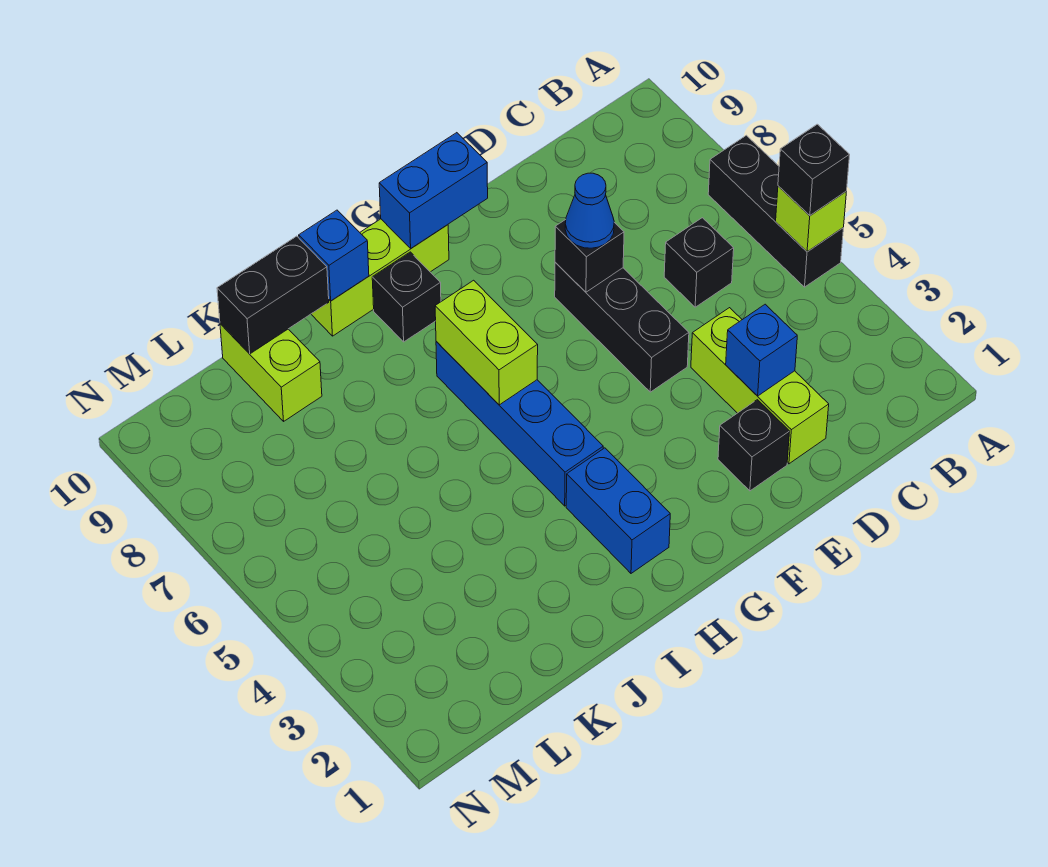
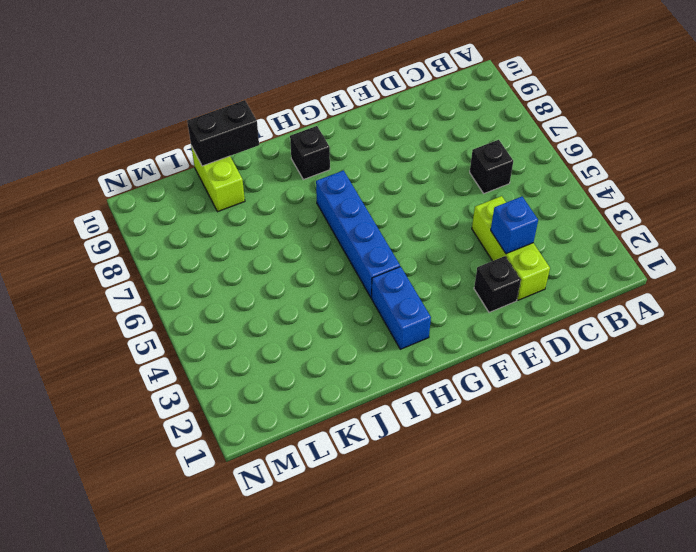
none -> black brick A5:A7 level 1
none -> black brick E5:E7 level 1
none -> lime brick G10:I10 level 1

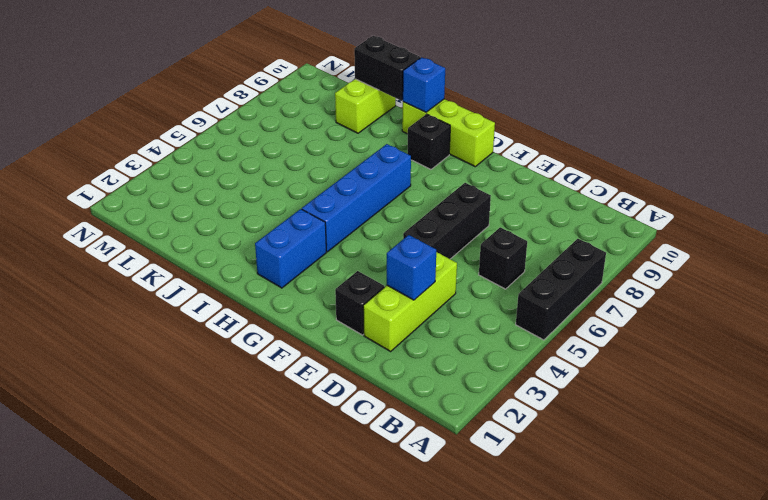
none -> lime brick A5 level 2
none -> black brick E7 level 2
none -> blue brick F10:G10 level 2

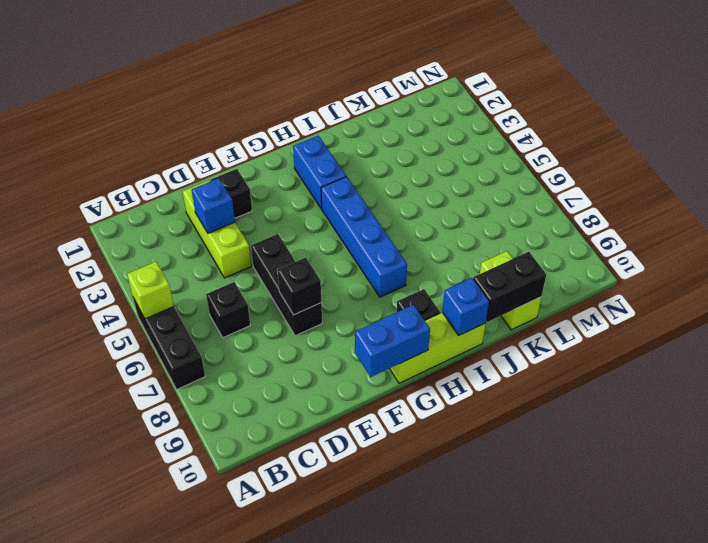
none -> lime brick H6:H7 level 2
none -> black brick A5 level 3
none -> blue cone E7 level 3

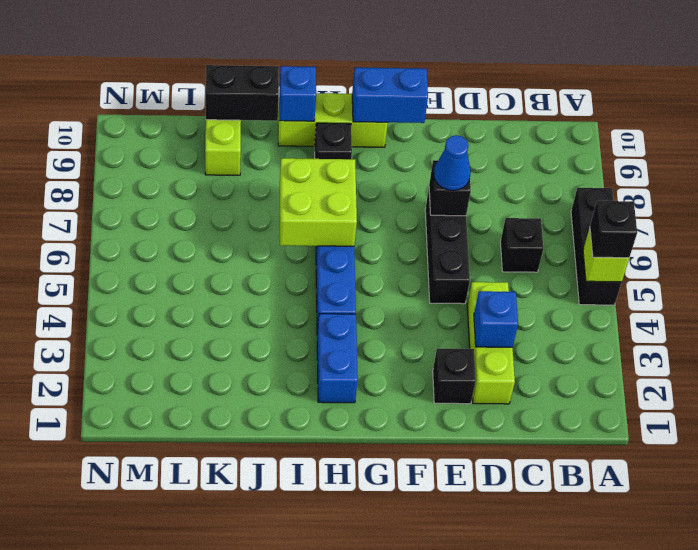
lime brick H6:I7 level 2 -> lime brick H6:H7 level 2

